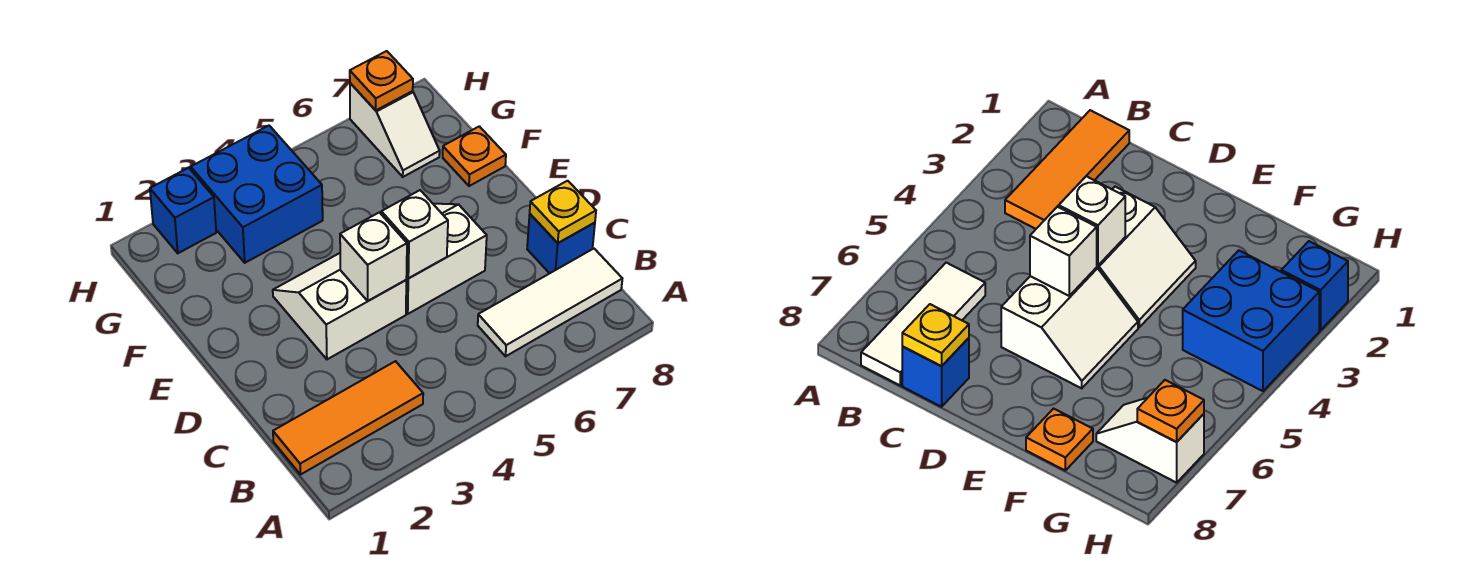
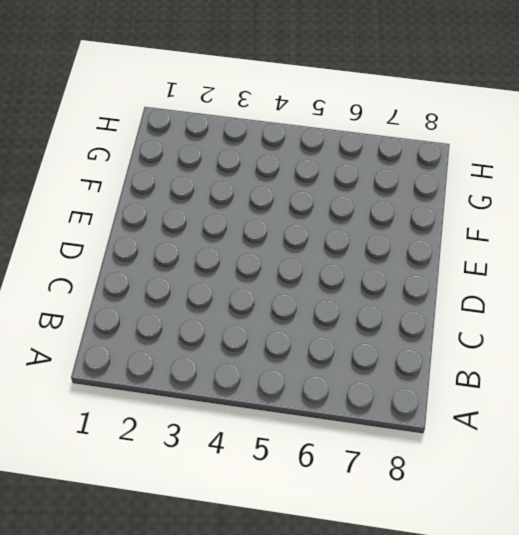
none -> orange tile B1:B3 level 1
none -> white tile B6:B8 level 1
none -> blue brick C8 level 1

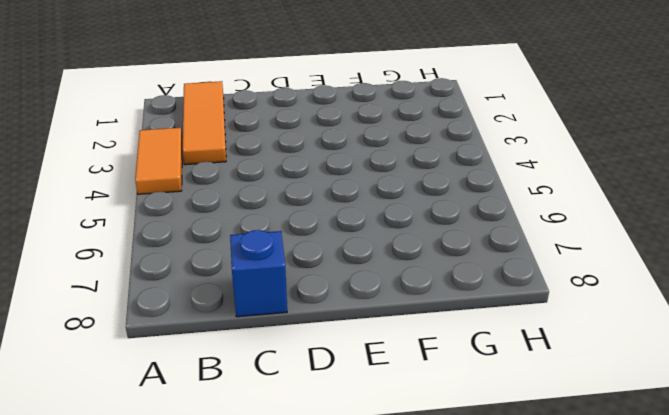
orange tile A3:A4 level 1 -> none
none -> white tile B6:B8 level 1
none -> white slope D3:E4 level 1 top D
none -> white slope D5:E6 level 1 top D

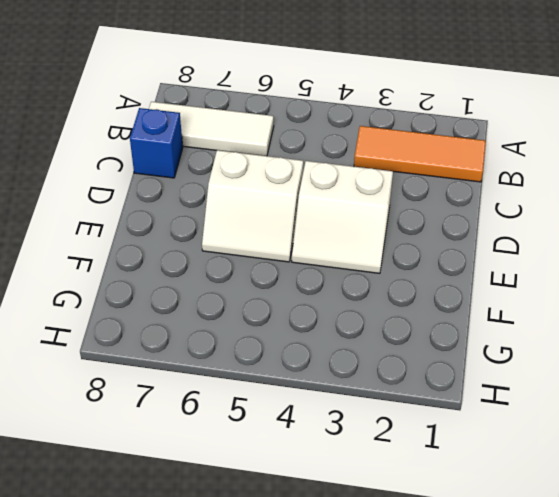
none -> orange plate F8 level 1
none -> blue brick G3:H4 level 1
none -> white slope G7:H7 level 1 top H

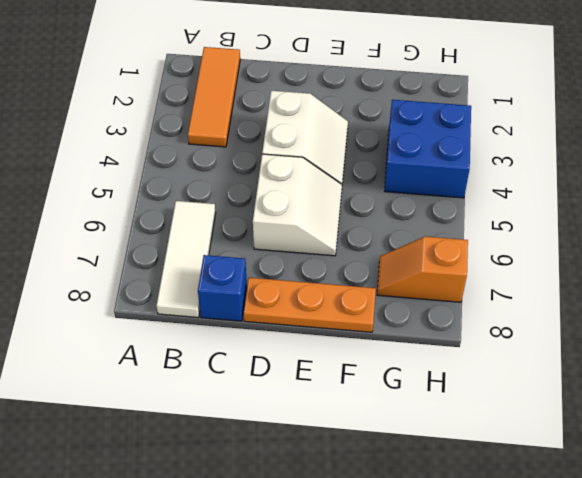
orange plate D8:F8 level 1 -> orange plate F8 level 1
orange slope G7:H7 level 1 top H -> white slope G7:H7 level 1 top H
none -> blue brick H2 level 1
none -> yellow plate C8 level 2
none -> white brick D4 level 2

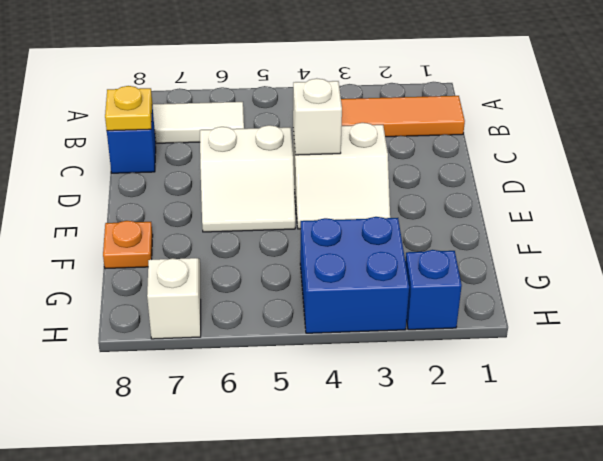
none -> white brick D5 level 2
none -> orange plate H7 level 2

